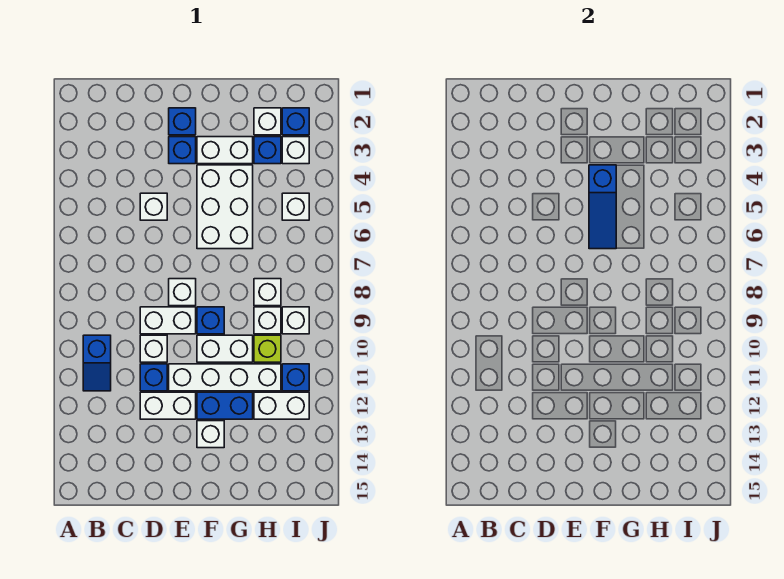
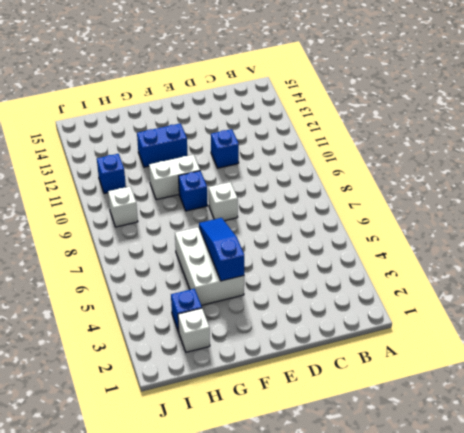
none -> blue slope B10:B11 level 1 top 10
none -> white brick D5 level 1
none -> white brick D9:E9 level 1

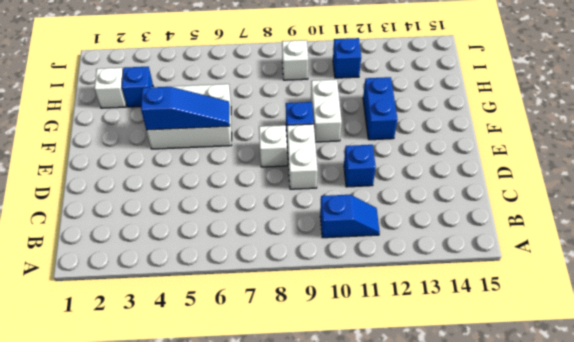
none -> white brick D5 level 1
none -> white brick D10 level 1
none -> white brick D12:E12 level 1

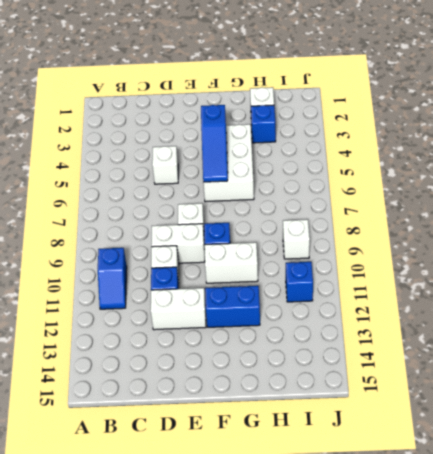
none -> blue brick E2 level 1
none -> blue brick E3 level 1
none -> white brick E11:H11 level 1

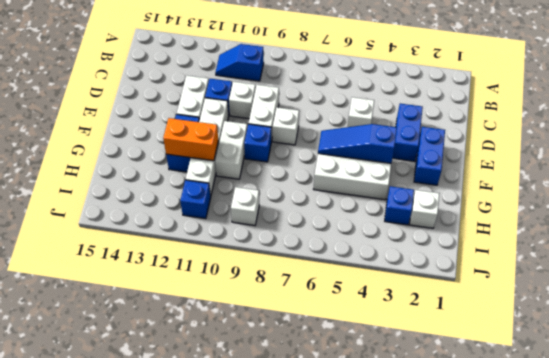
blue brick D3:E3 level 1 -> blue brick E3 level 1
blue brick E2:F2 level 1 -> blue brick E2 level 1
orange brick G11:G12 level 2 -> none
none -> white brick F3:G3 level 1
none -> white brick F13 level 1
none -> white brick H8 level 1

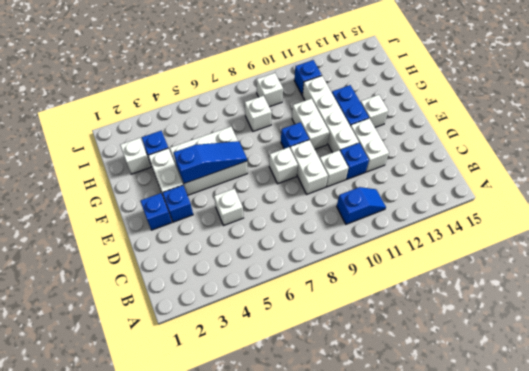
none -> white brick H9 level 1
none -> lime brick H10 level 1
none -> white brick H12:I12 level 1

